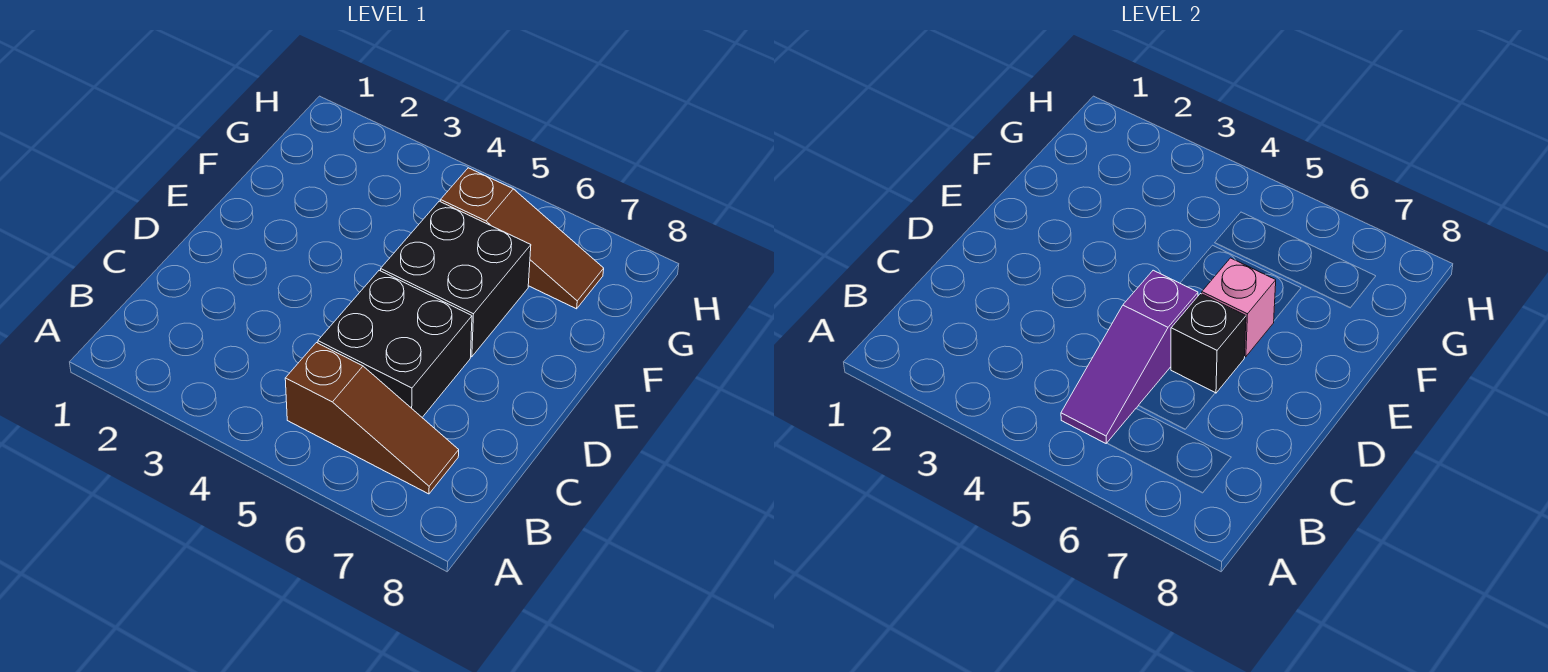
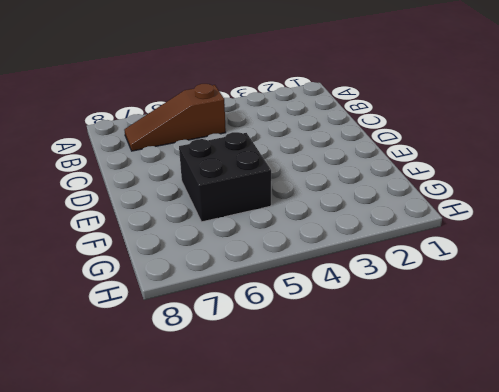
none -> black brick C5:D6 level 1
none -> brown slope G5:G7 level 1 top 5

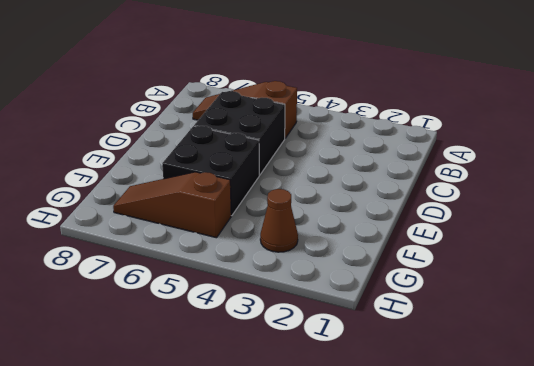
brown cone G3 level 1 -> none
none -> purple slope B5:D5 level 2 top D
none -> black brick D6 level 2

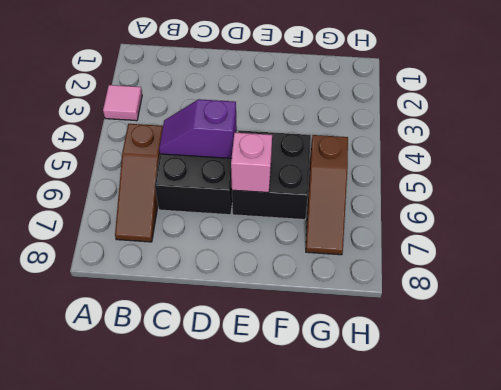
pink tile A3 level 1 -> none
purple slope C5:D5 level 2 top D -> purple slope B5:D5 level 2 top D
none -> black brick D6 level 2

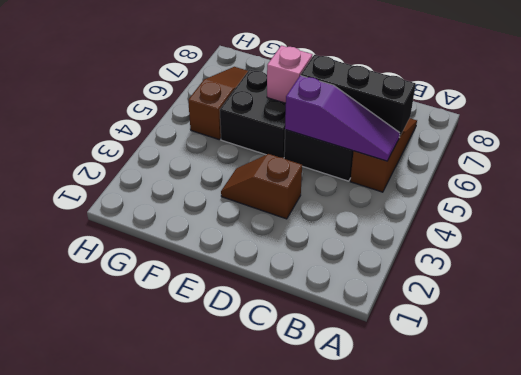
black brick B6:D6 level 2 -> black brick D6 level 2
brown slope D3:E3 level 1 top D -> none

